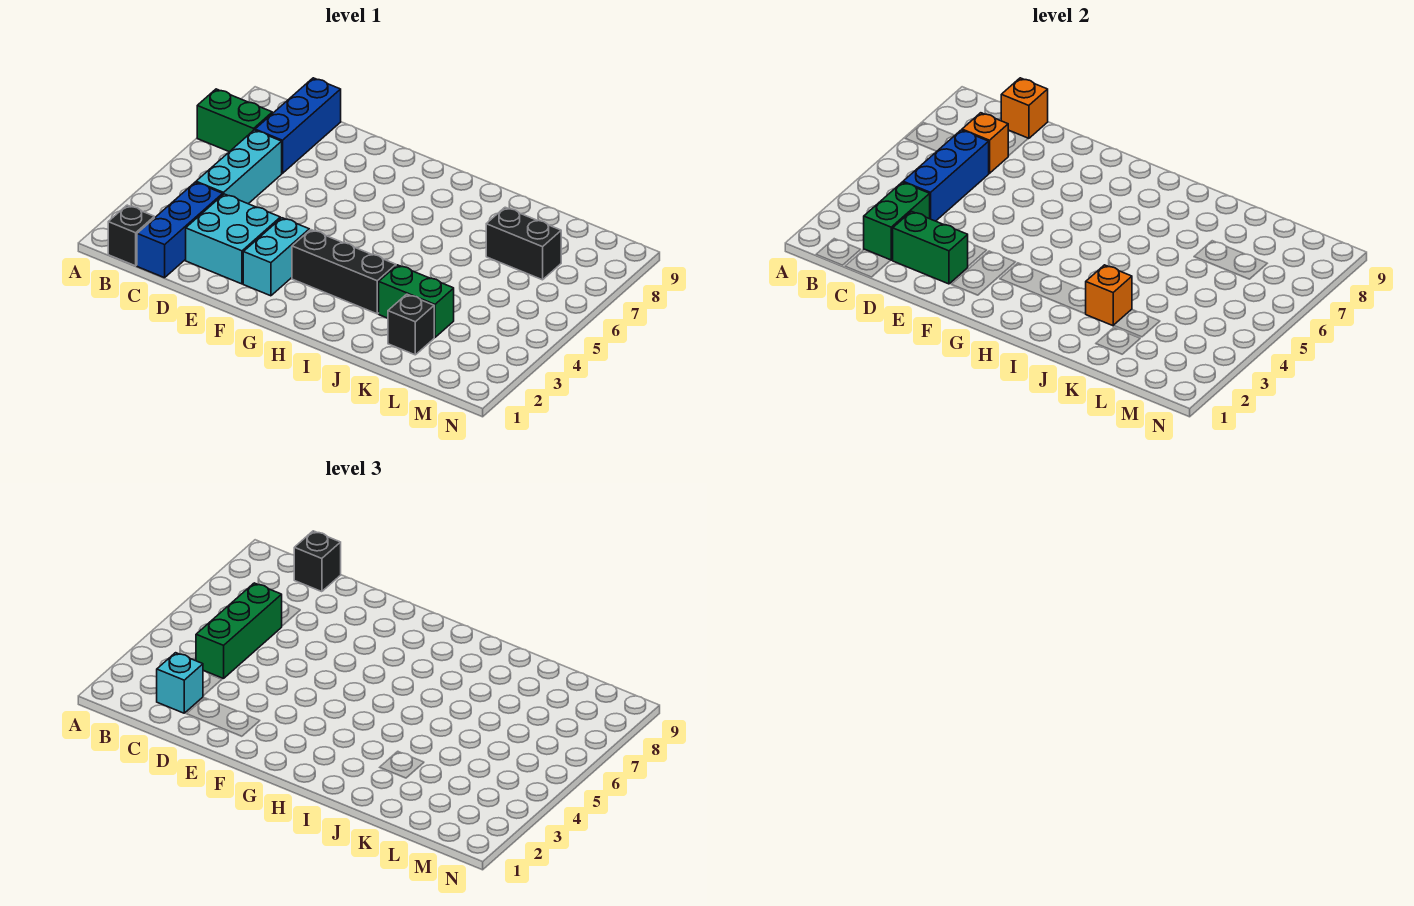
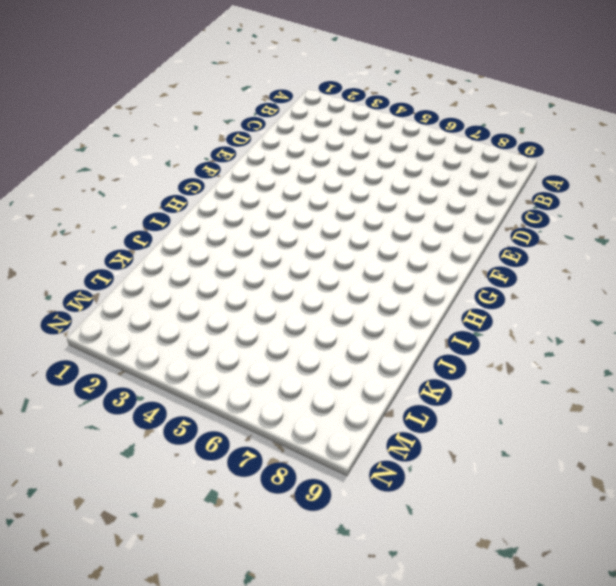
none -> green brick A7:B7 level 1
none -> black brick B1 level 1
none -> blue brick C1:C3 level 1

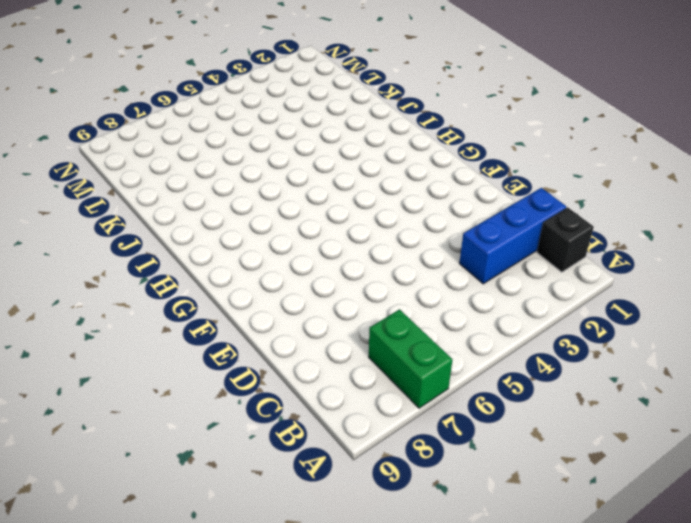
none -> cyan brick C4:C6 level 1
none -> blue brick C7:C9 level 1
none -> cyan brick D2:E3 level 1

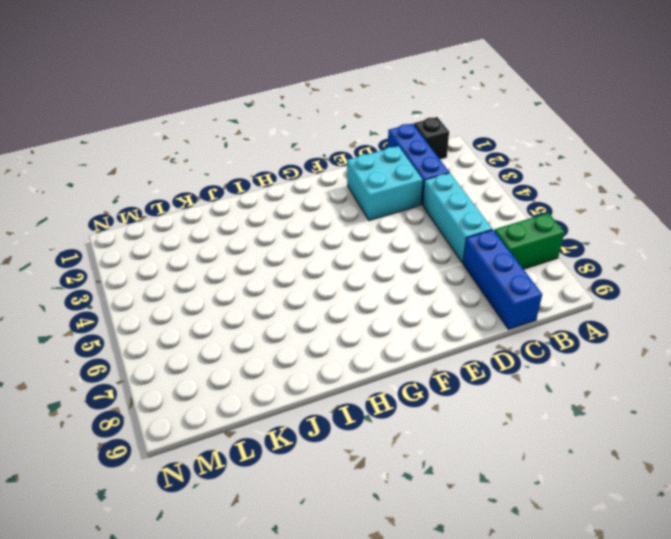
none -> cyan brick F2:F3 level 1
none -> black brick G3:I3 level 1
none -> green brick J3:K3 level 1

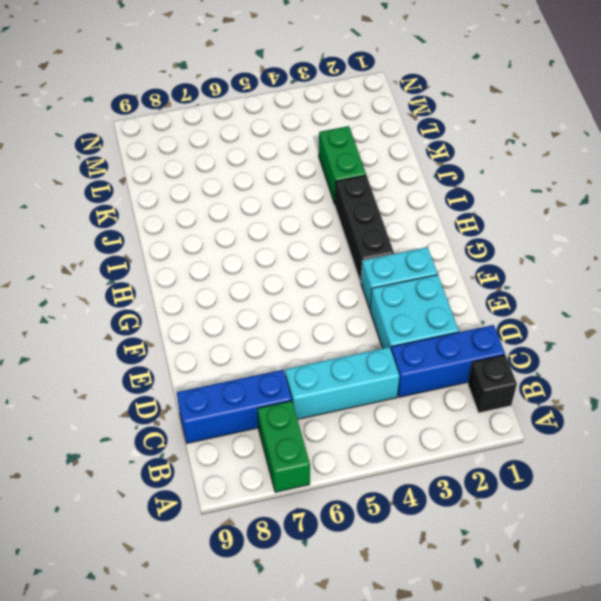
none -> black brick K2 level 1
none -> black brick K7:L7 level 1
none -> green brick C2:C3 level 2

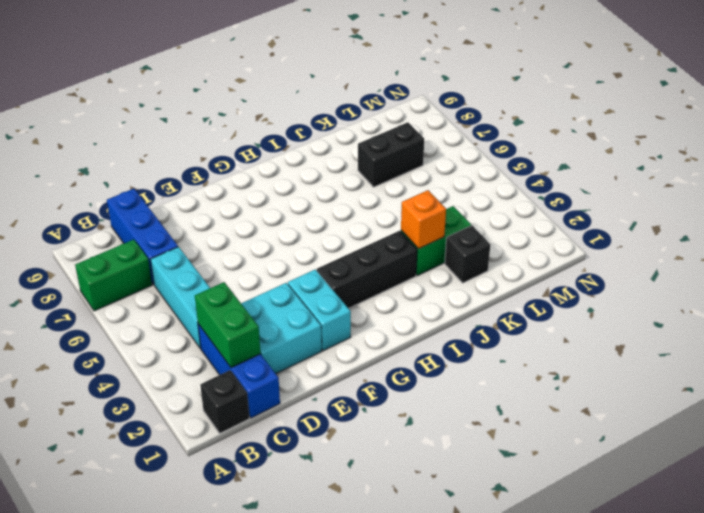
none -> blue brick C4:C6 level 2
none -> orange brick C7 level 2
none -> orange brick C9 level 2

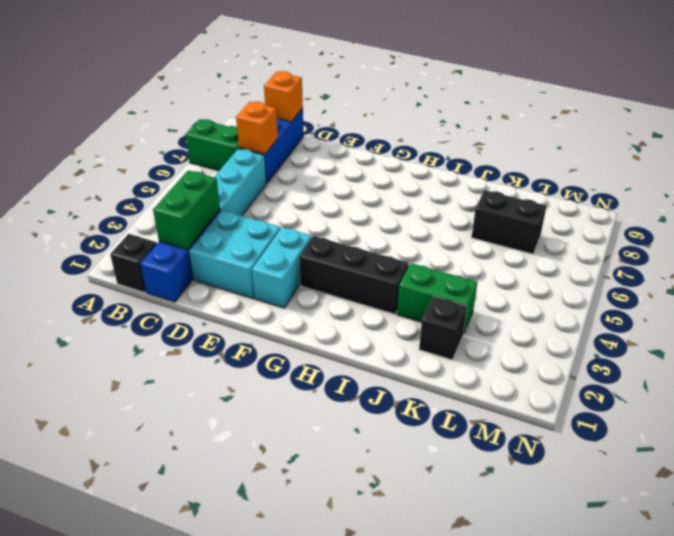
none -> blue brick C4:C6 level 2
none -> green brick D2:E2 level 2
none -> orange brick J3 level 2

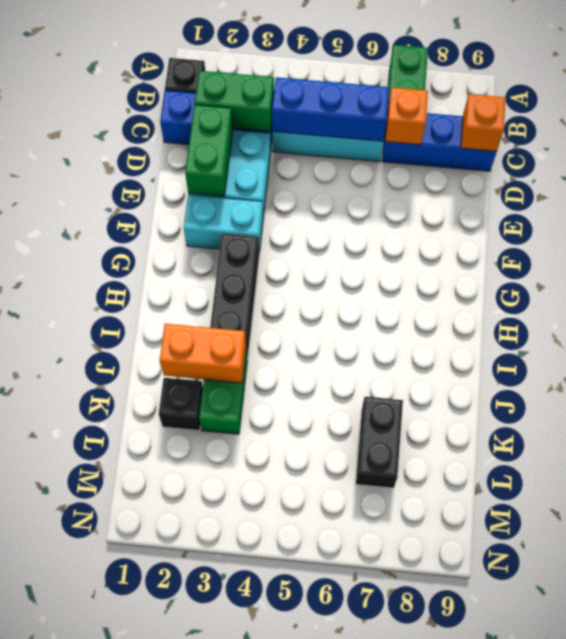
orange brick J2:J3 level 2 -> orange brick J3 level 2
none -> cyan brick C2 level 3
none -> green brick C4:C6 level 3
none -> black brick C9 level 3

